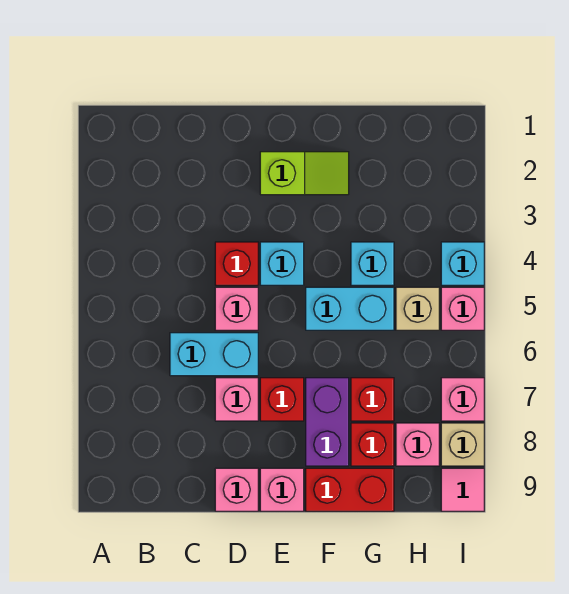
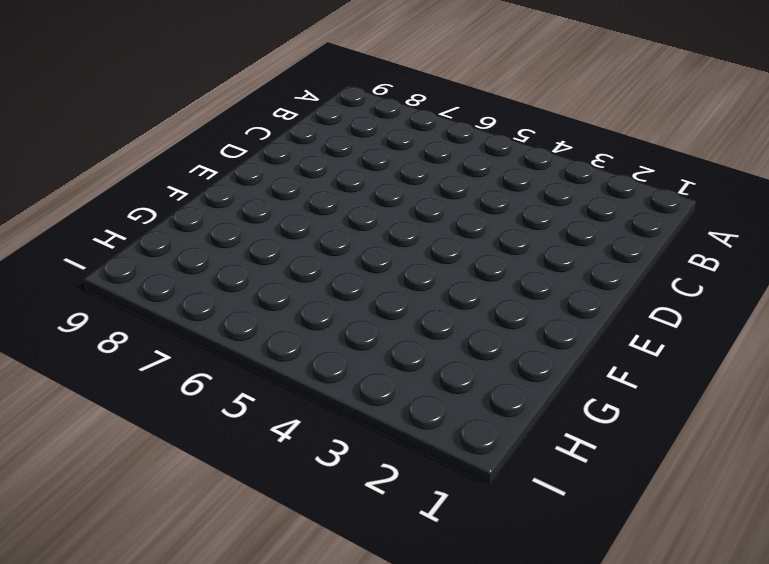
none -> cyan brick C6:D6 level 1
none -> red brick D4 level 1
none -> pink brick D5 level 1

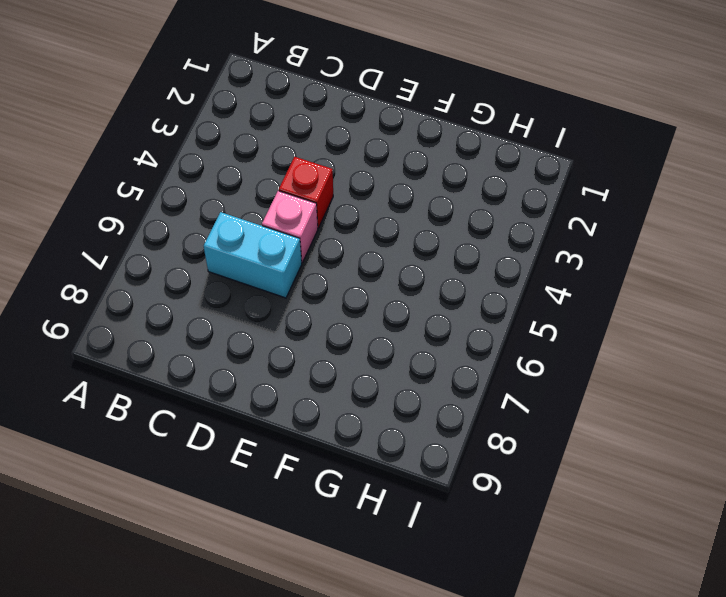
none -> pink brick D7 level 1
none -> pink brick D9 level 1
none -> lime slope E2:F2 level 1 top E

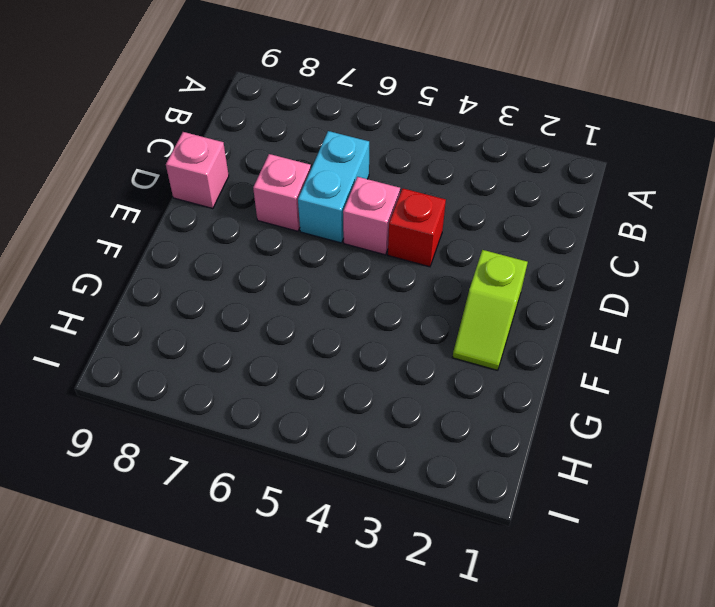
none -> cyan brick E4 level 1
none -> red brick E7 level 1
none -> pink brick E9 level 1

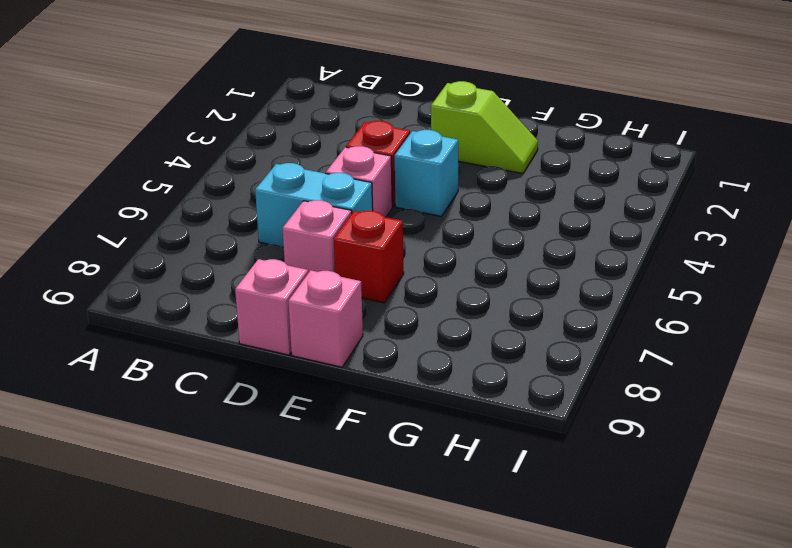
none -> cyan brick F5:G5 level 1
none -> purple brick F7:F8 level 1
none -> red brick F9:G9 level 1

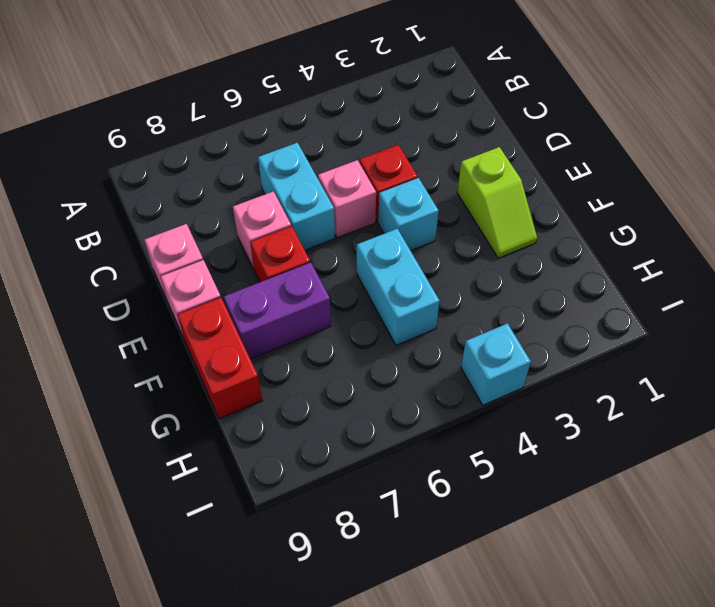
none -> cyan brick G4 level 1
none -> red brick G7 level 1
none -> red brick G8 level 1

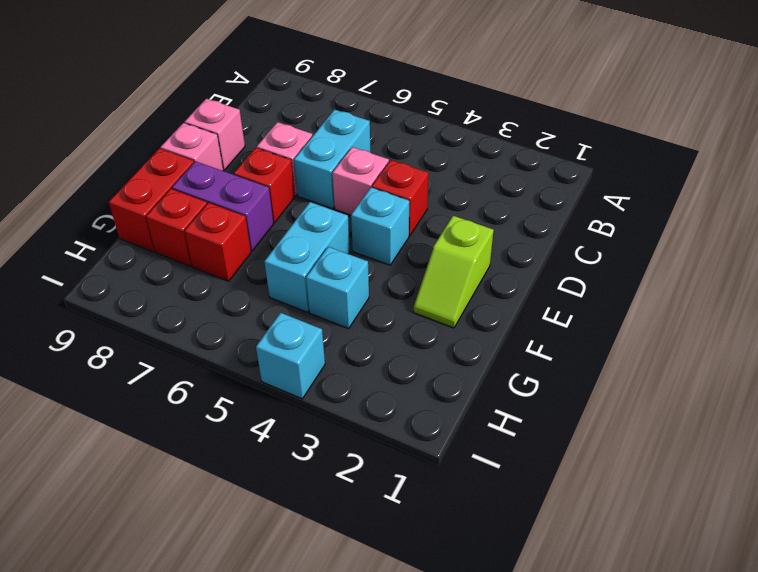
none -> tan brick H5 level 1
none -> pink brick H8 level 1
none -> pink brick I5 level 1

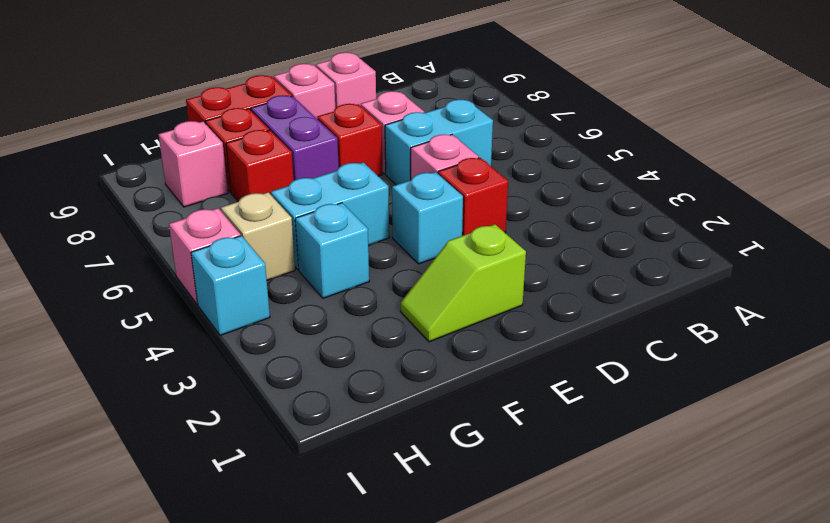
none -> pink brick I7 level 1
none -> tan brick I8 level 1
none -> pink tile I9 level 1

